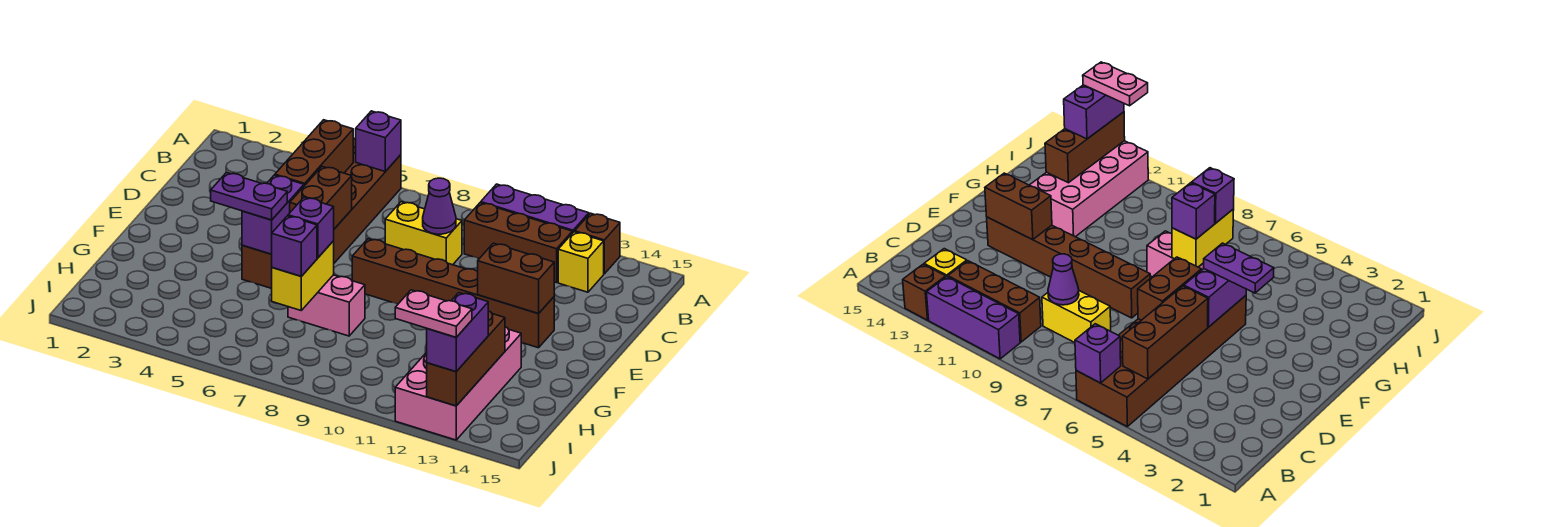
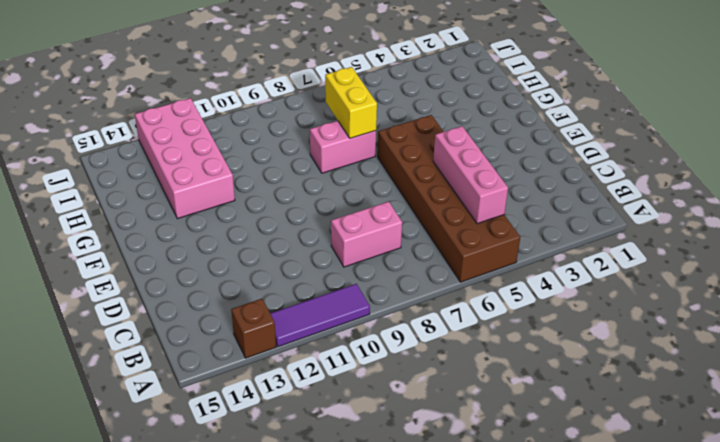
purple tile A10:A12 level 1 -> purple brick A10:A12 level 1
pink brick B5:D5 level 2 -> brown brick B5:D5 level 2
pink brick C8:C9 level 1 -> yellow brick C8:C9 level 1
none -> brown brick B10:B12 level 1
none -> yellow brick B13 level 1
none -> brown brick E8:E13 level 1

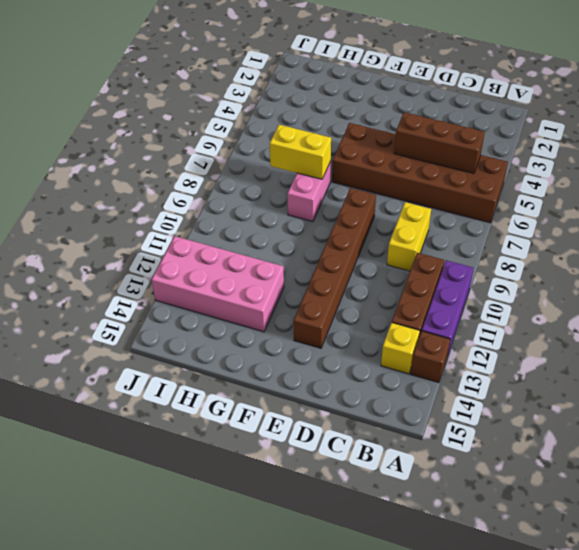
none -> purple brick A6 level 2
none -> purple cone C9 level 2
none -> brown brick D6:E6 level 2

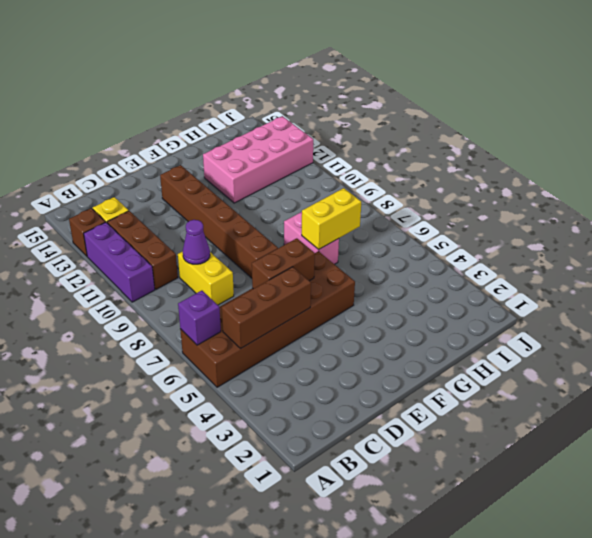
none -> purple brick E5:F5 level 2
none -> brown brick E12:E13 level 2
none -> brown brick H13:J13 level 2

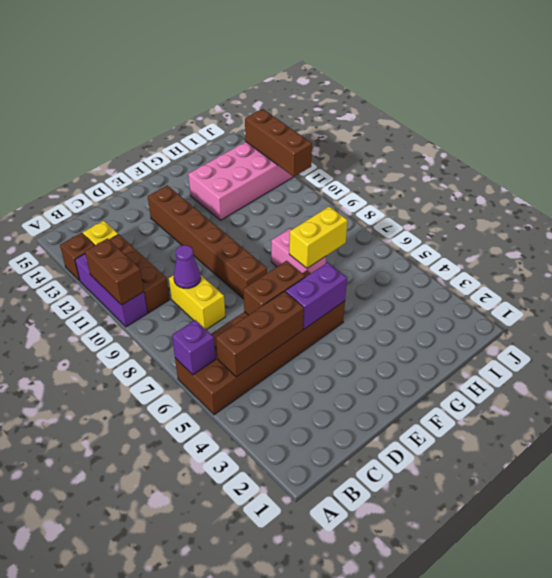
brown brick A10:A11 level 2 -> brown brick E12:E13 level 2
brown brick J11:J13 level 2 -> brown brick H13:J13 level 2
none -> purple plate F4:F5 level 3
none -> purple brick G7 level 3
none -> purple brick H7 level 3

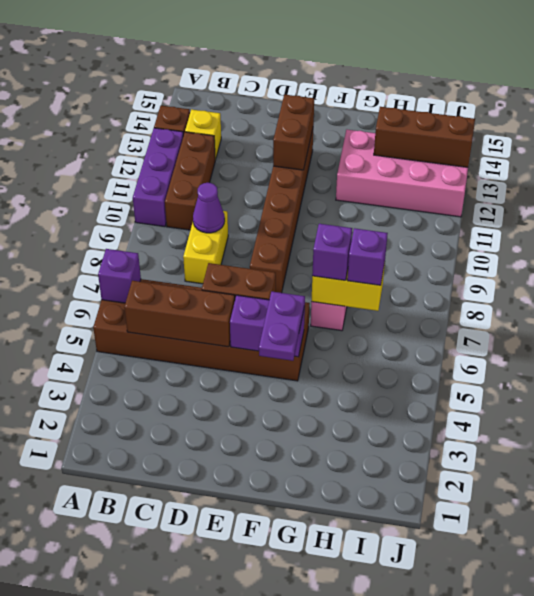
none -> purple brick I13:J13 level 3
none -> pink plate J12:J13 level 4

